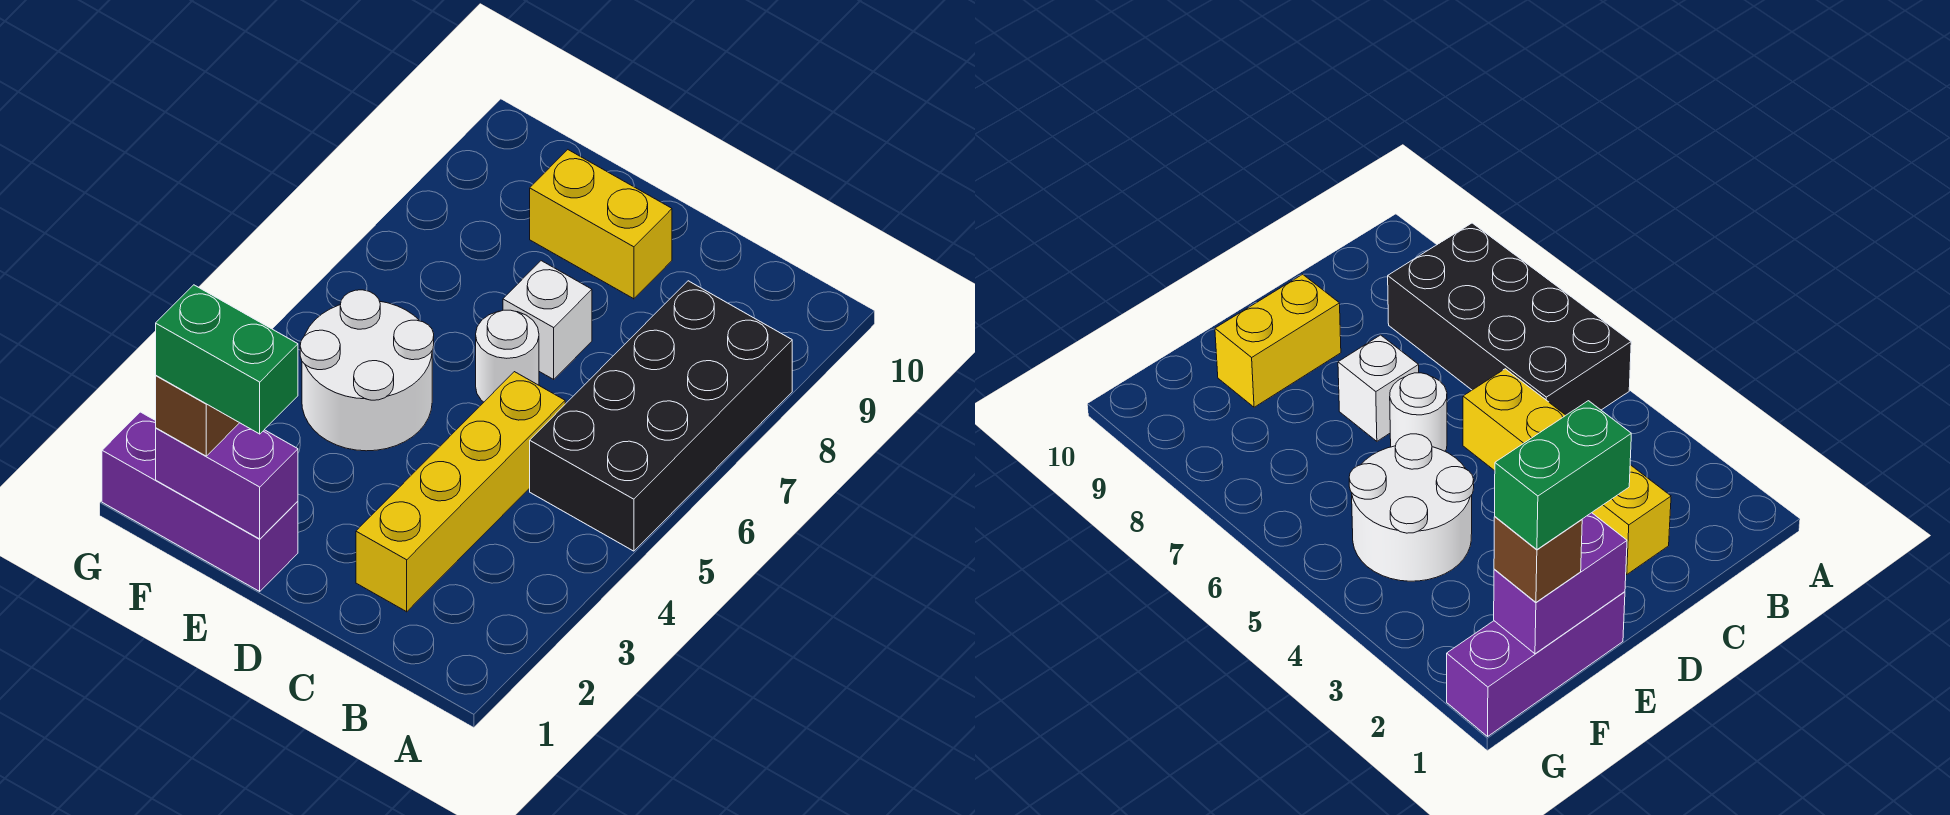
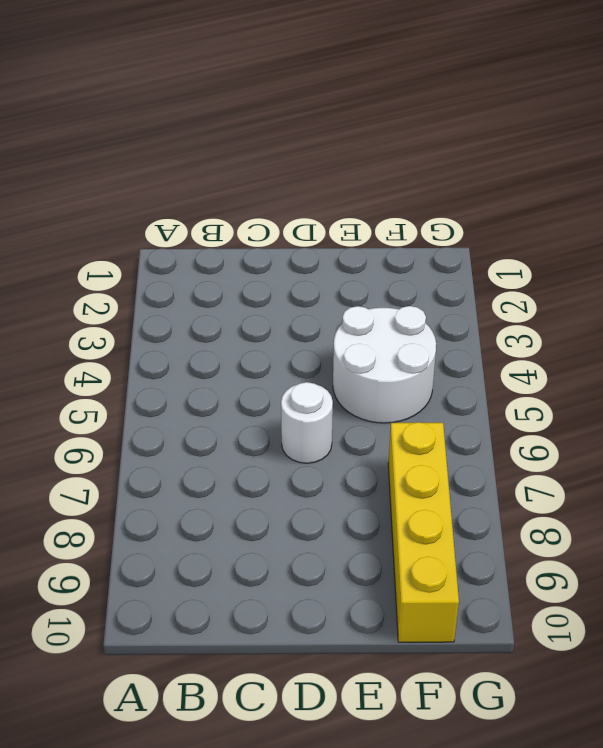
yellow brick F7:F10 level 1 -> yellow brick C2:C5 level 1
none -> black brick A5:B8 level 1
none -> white brick D7 level 1

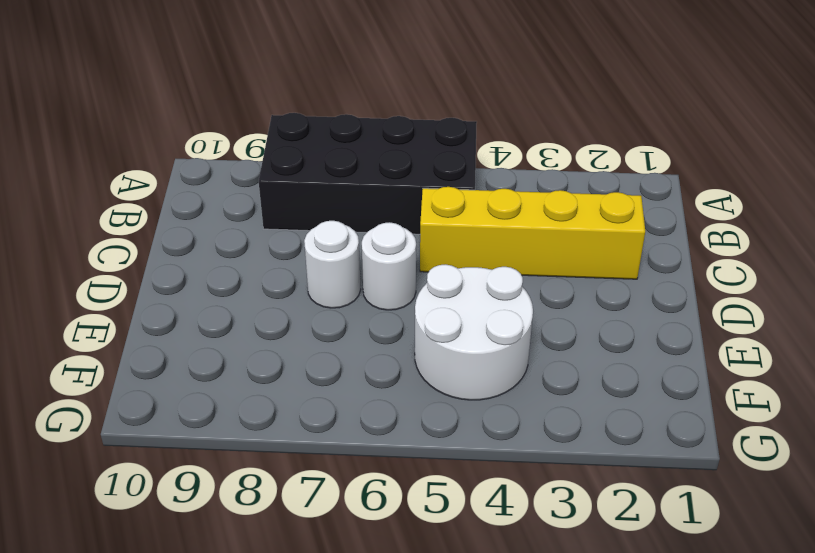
white round brick D7 level 1 -> white brick D7 level 1
none -> yellow brick D9:E9 level 1
none -> purple brick E1:G1 level 1

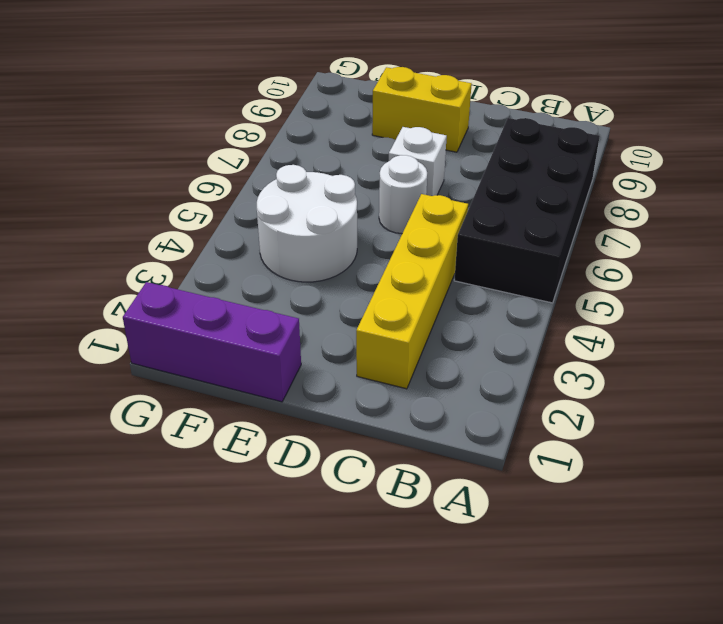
none -> purple brick E1:F1 level 2
none -> brown brick F1 level 3

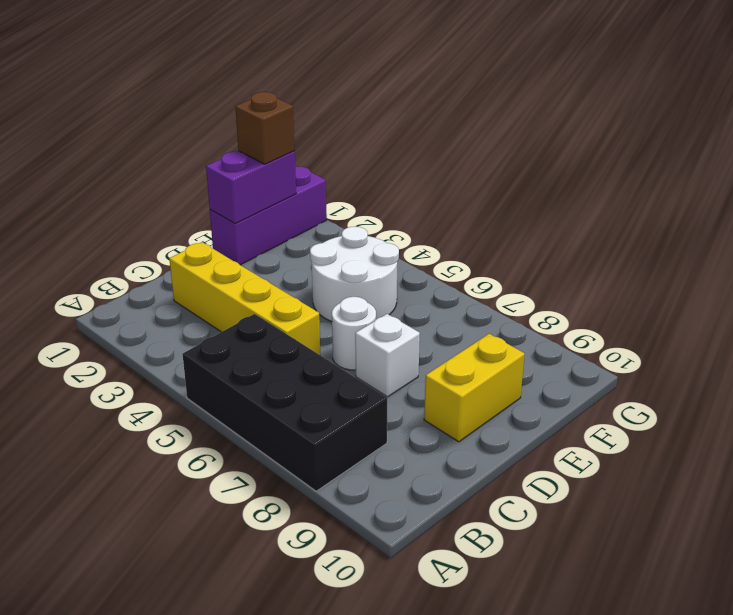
none -> green brick E1:F1 level 4

